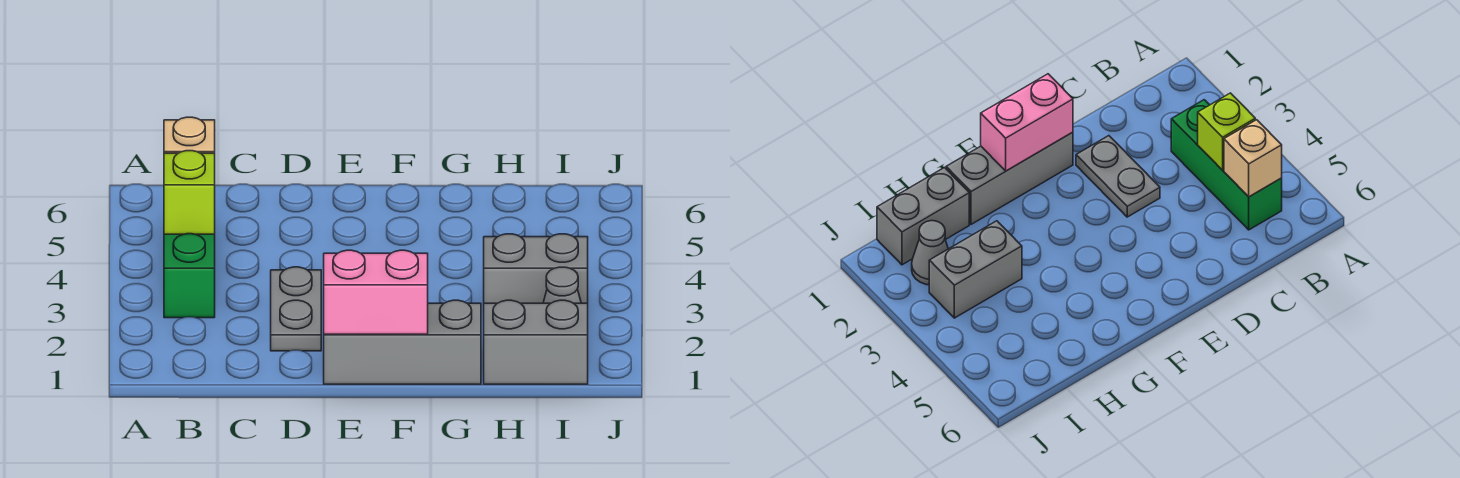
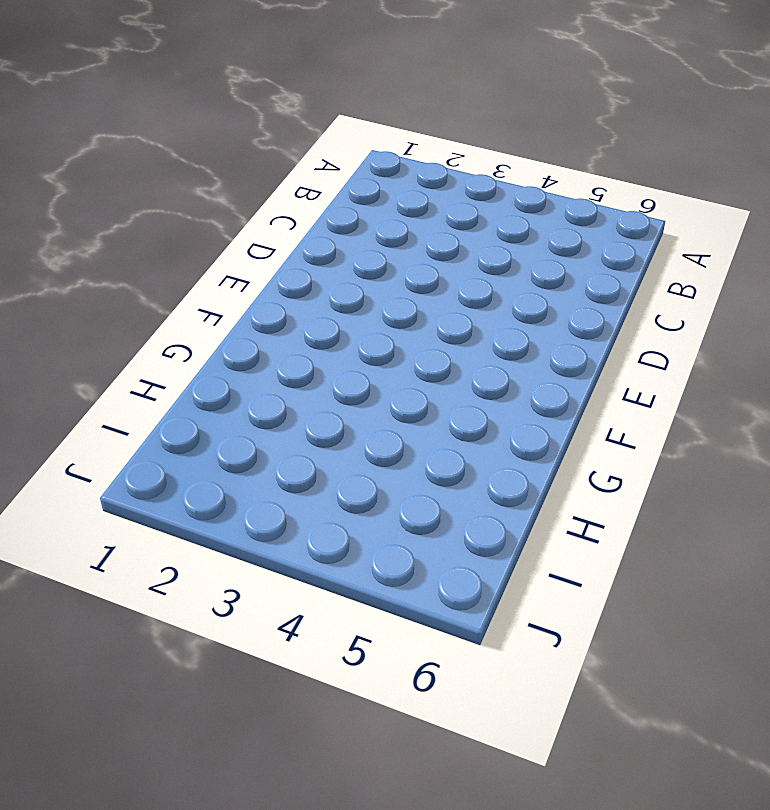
none -> green brick B3:B5 level 1
none -> grey plate D2:D3 level 1

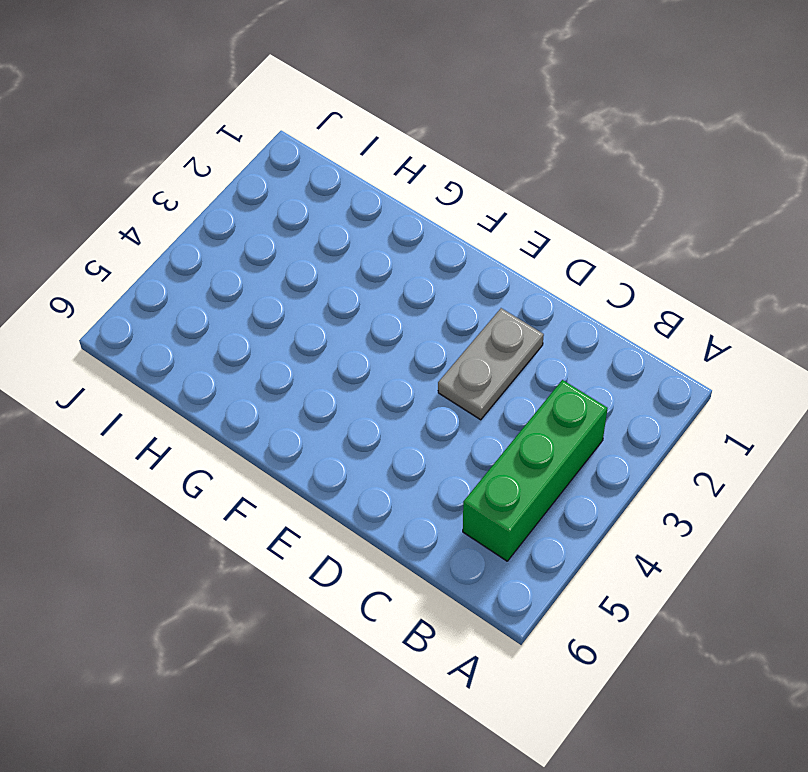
none -> grey brick E1:G1 level 1
none -> grey brick H1:I1 level 1

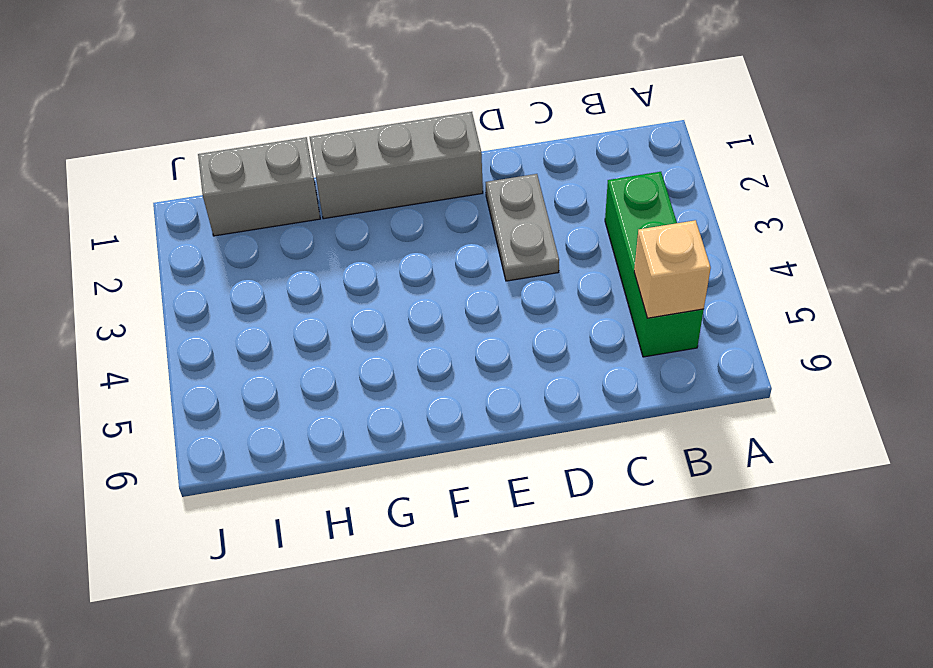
none -> grey brick H3:I3 level 1
none -> grey cone I2 level 1

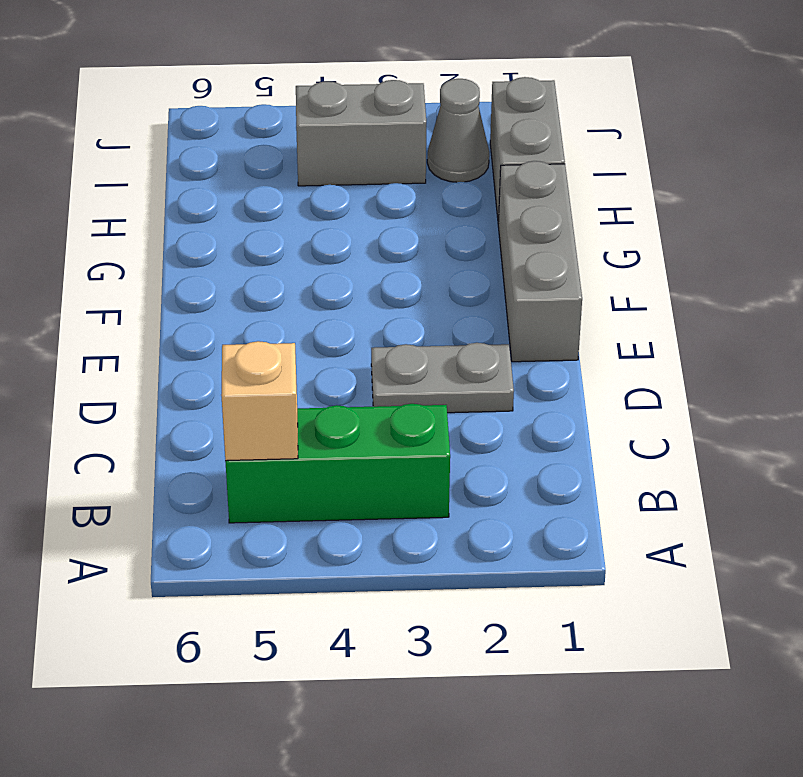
grey brick I3:I4 level 1 -> grey brick H3:I3 level 1
none -> lime brick B4 level 2
none -> pink brick E1:F1 level 2

